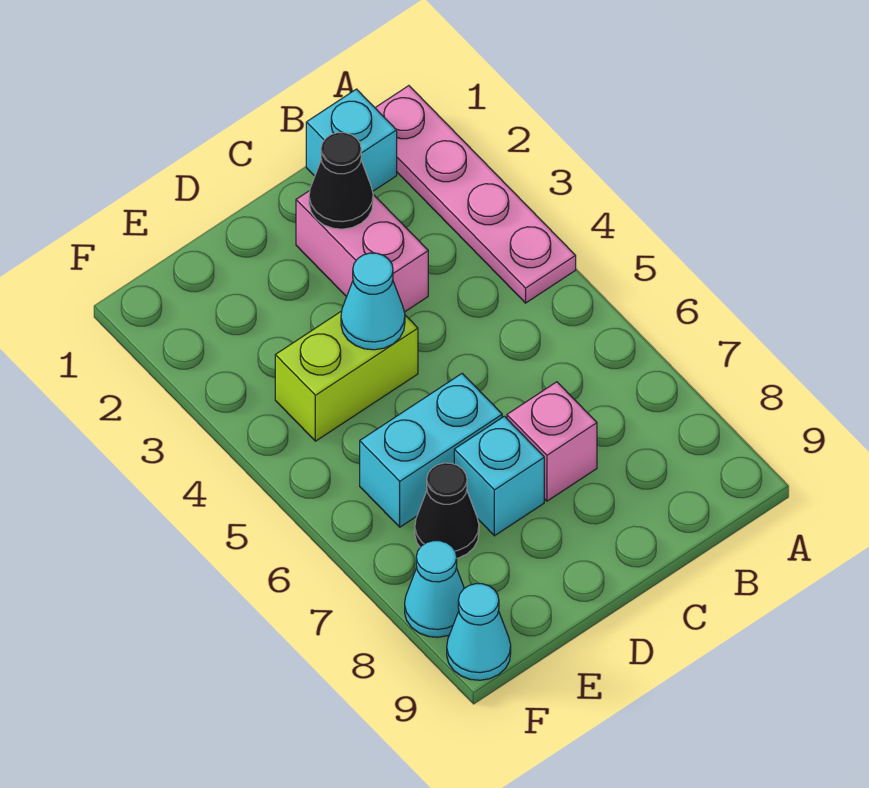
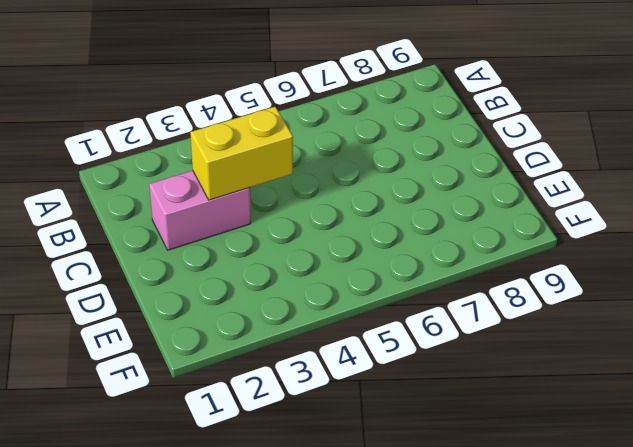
yellow brick C3:C4 level 2 -> none
none -> pink plate A1:A4 level 1
none -> cyan brick B1 level 1
none -> pink brick C7 level 1

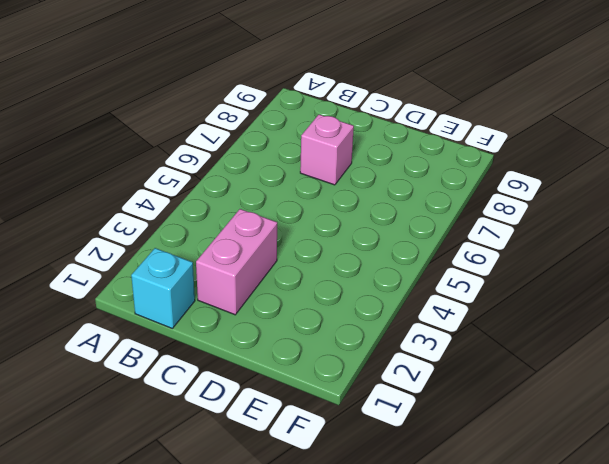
none -> pink plate A1:A4 level 1
none -> lime brick D4:E4 level 1
none -> cyan brick D6:E6 level 1

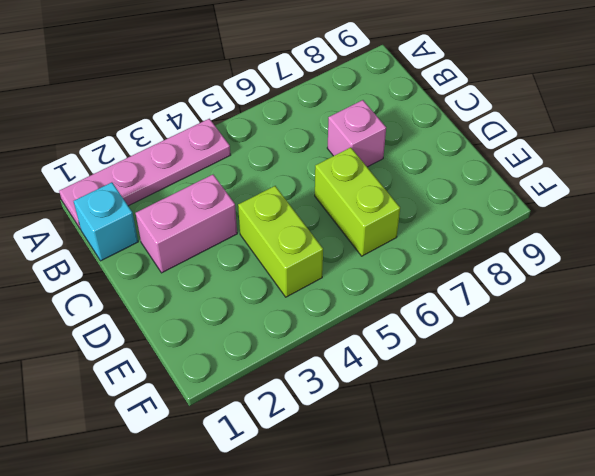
lime brick D6:E6 level 1 -> cyan brick D6:E6 level 1
none -> cyan brick D7 level 1
none -> black cone E7 level 1
none -> cyan cone F8 level 1

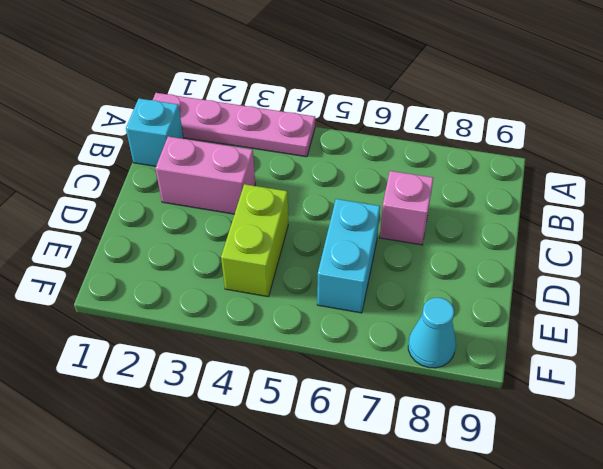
none -> cyan brick D7 level 1
none -> black cone E7 level 1
none -> cyan cone F9 level 1

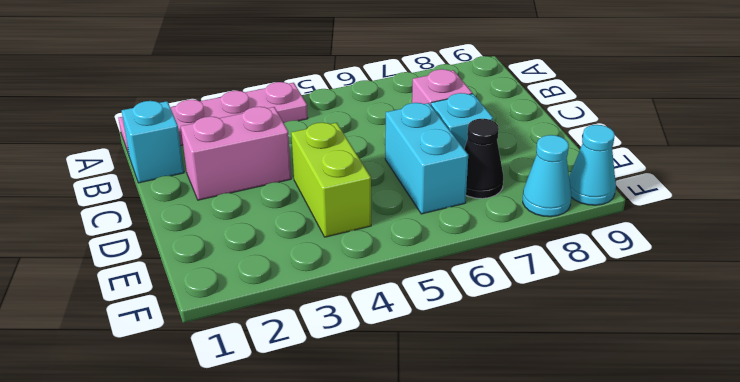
none -> black cone C2 level 2
none -> cyan cone D4 level 2

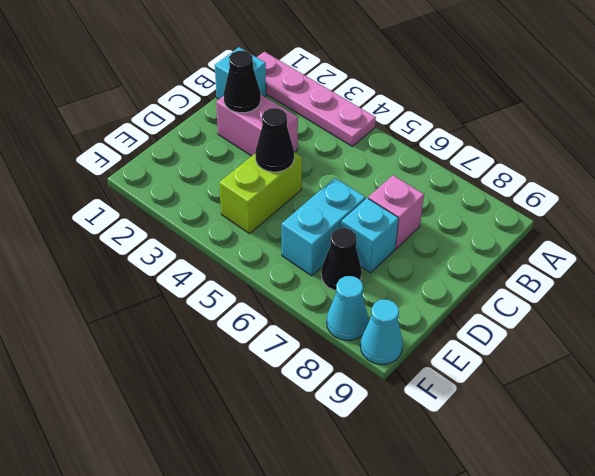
black cone D4 level 2 -> cyan cone D4 level 2

